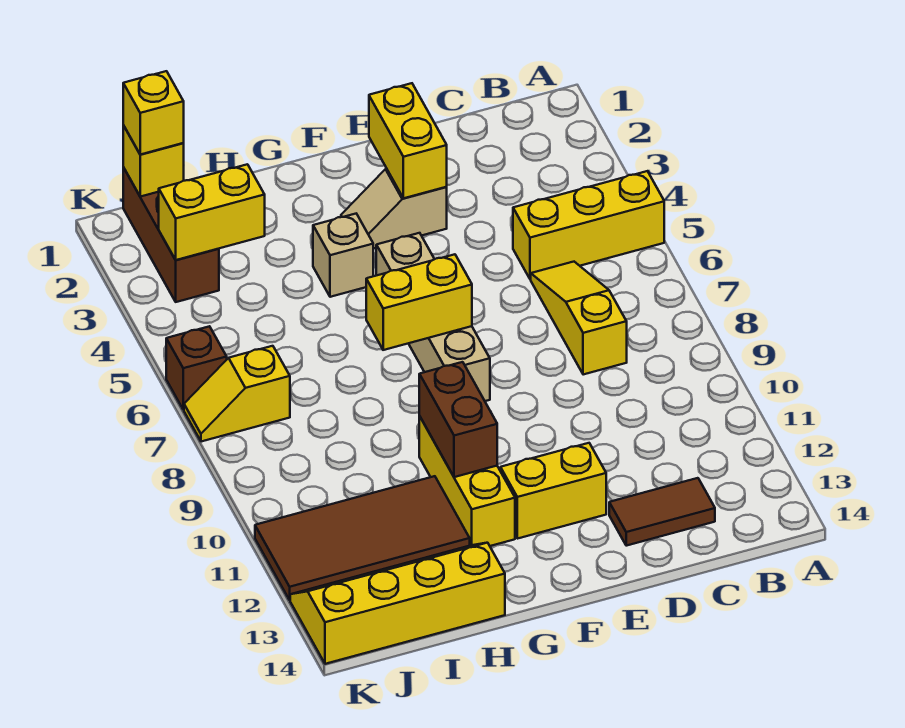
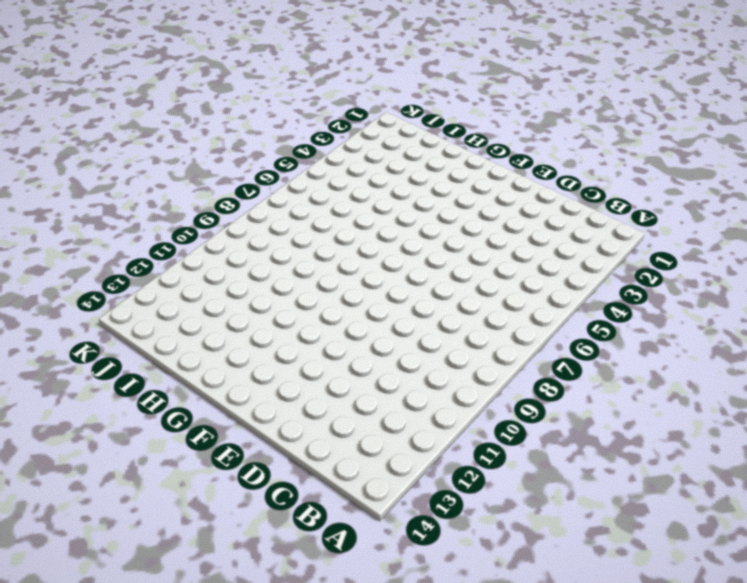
none -> yellow brick A5:C5 level 1
none -> yellow slope C6:C8 level 1 top 8
none -> brown tile C13:D13 level 1

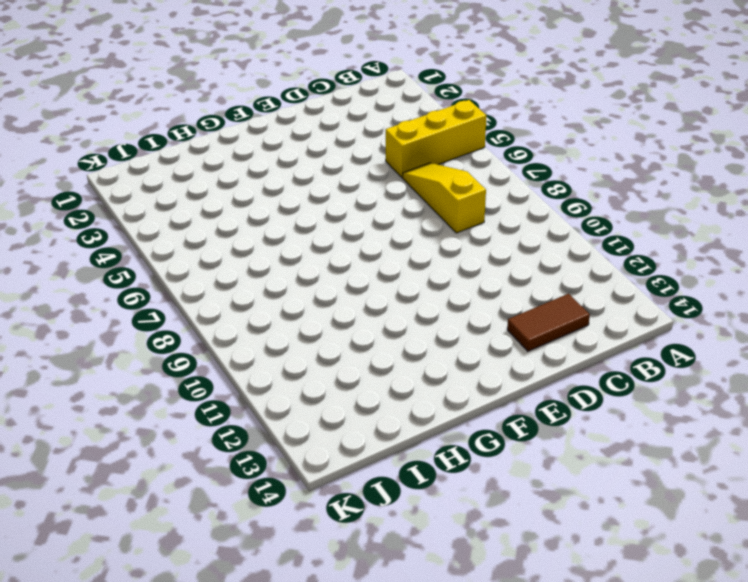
none -> tan slope E3:F3 level 1 top E
none -> yellow brick E12:F12 level 1
none -> tan brick F5:F8 level 1

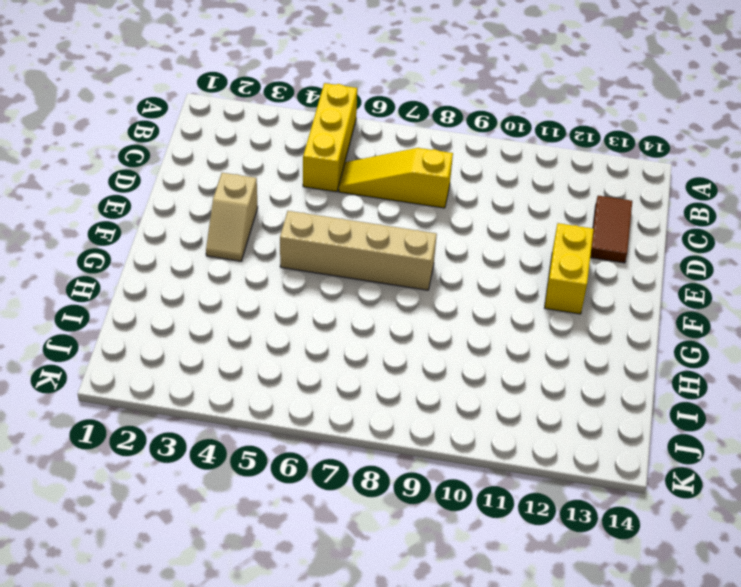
none -> tan brick G4 level 1
none -> yellow brick G10:G12 level 1
none -> brown tile H11:K12 level 1

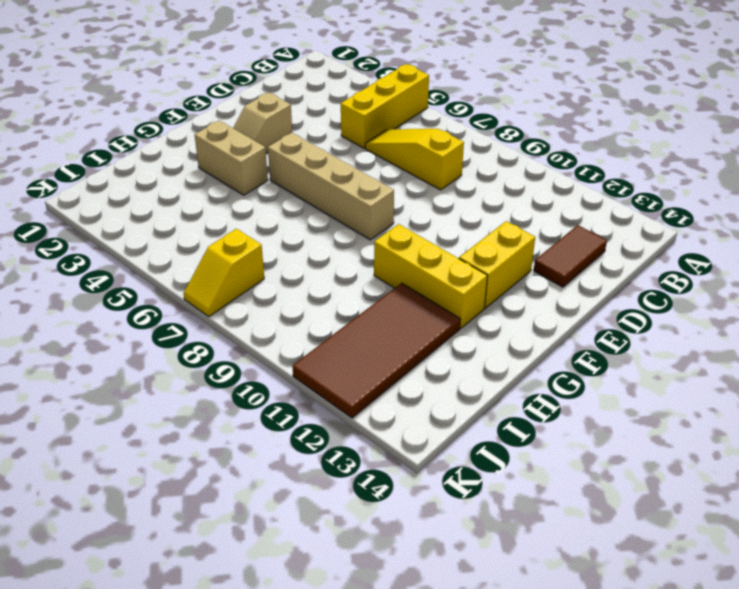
tan brick G3:G4 level 1 -> tan brick G4 level 1
none -> yellow slope H13:K14 level 1 top 14
none -> brown brick J1:J3 level 1
none -> brown brick K6 level 1

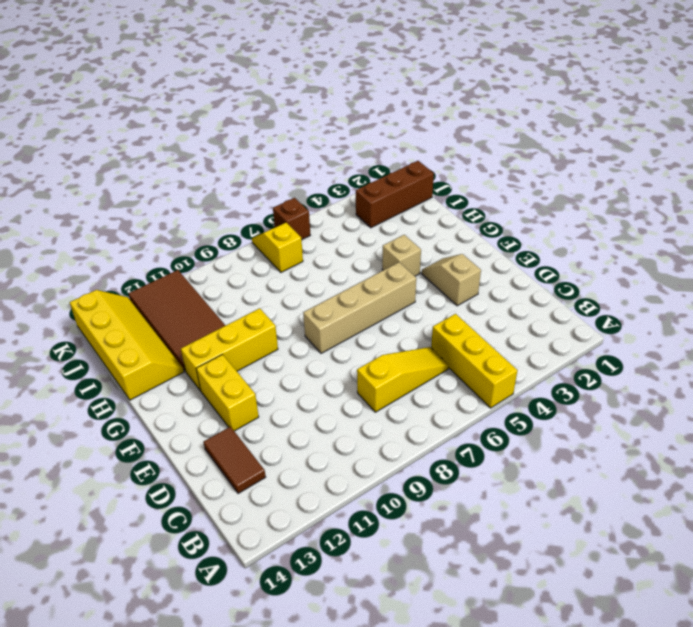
none -> yellow brick E2:E3 level 2
none -> yellow brick F7:G7 level 2
none -> brown brick G10:G11 level 2

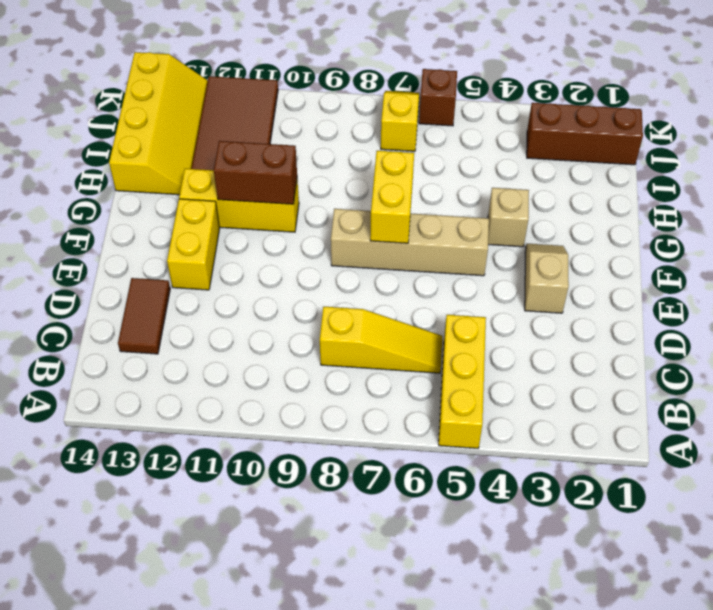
none -> yellow brick E2:E3 level 2
none -> yellow brick I3:J3 level 2
none -> yellow brick J1 level 2

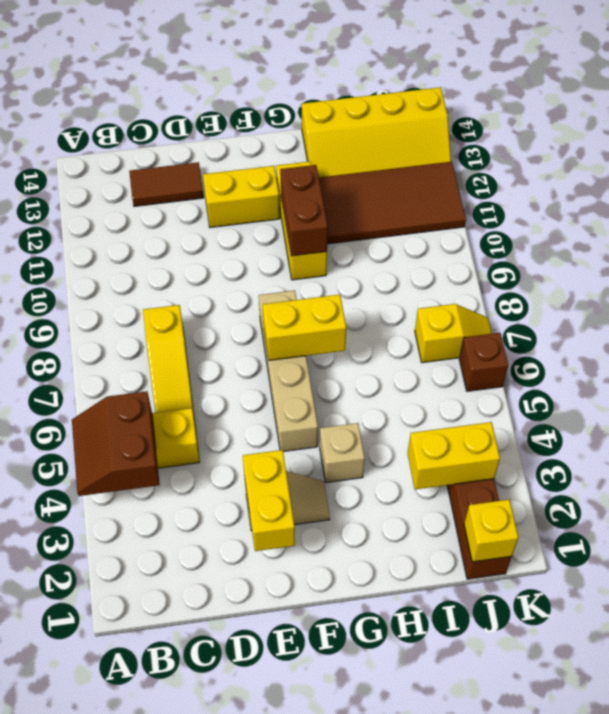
brown slope A4:B5 level 2 top B -> none
none -> yellow brick J1 level 3

